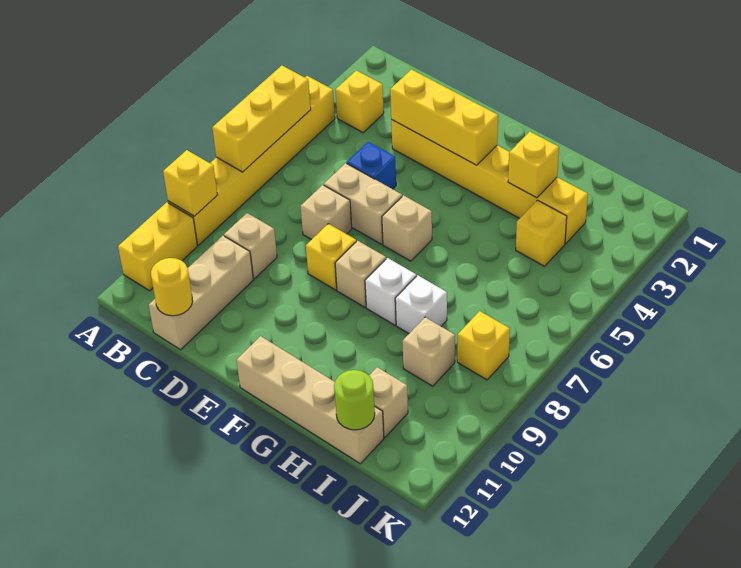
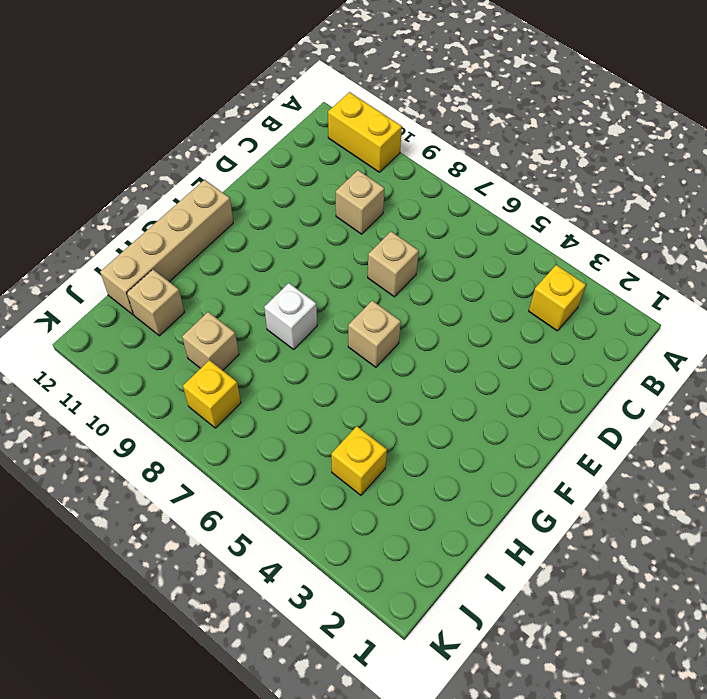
none -> yellow brick A4:A9 level 1
none -> tan brick C10:C12 level 1
none -> yellow brick D3:I3 level 1

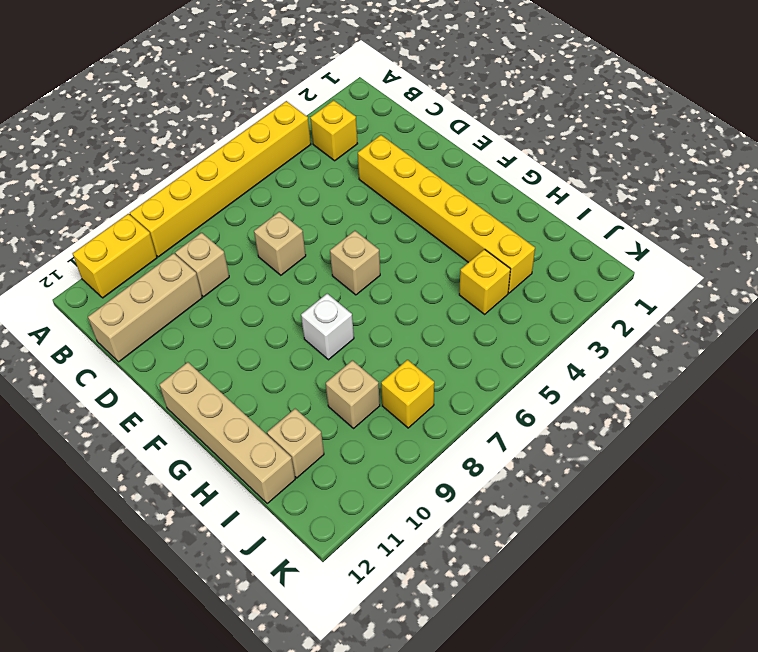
none -> blue brick D5 level 1
none -> tan brick D6:E6 level 1
none -> yellow brick E8 level 1

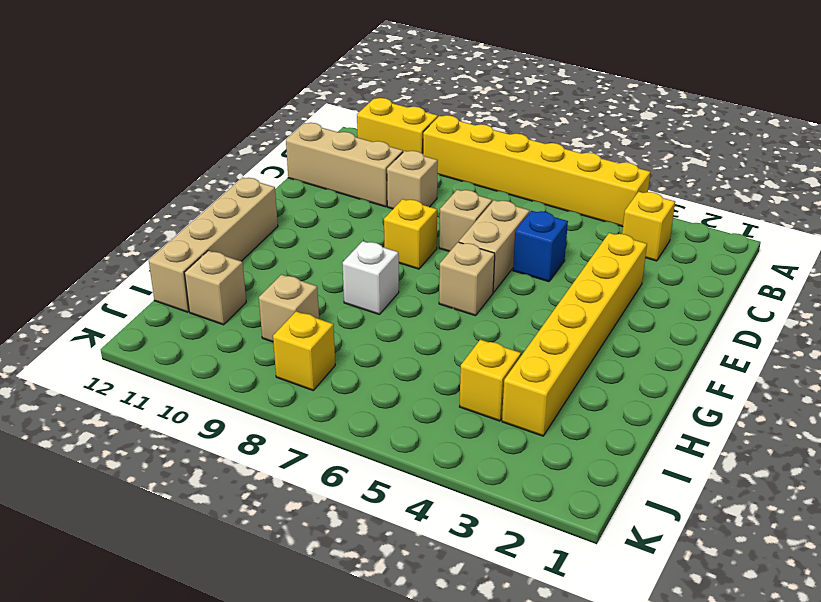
none -> tan brick F8 level 1
none -> white brick H8 level 1
none -> yellow brick A5:A7 level 2

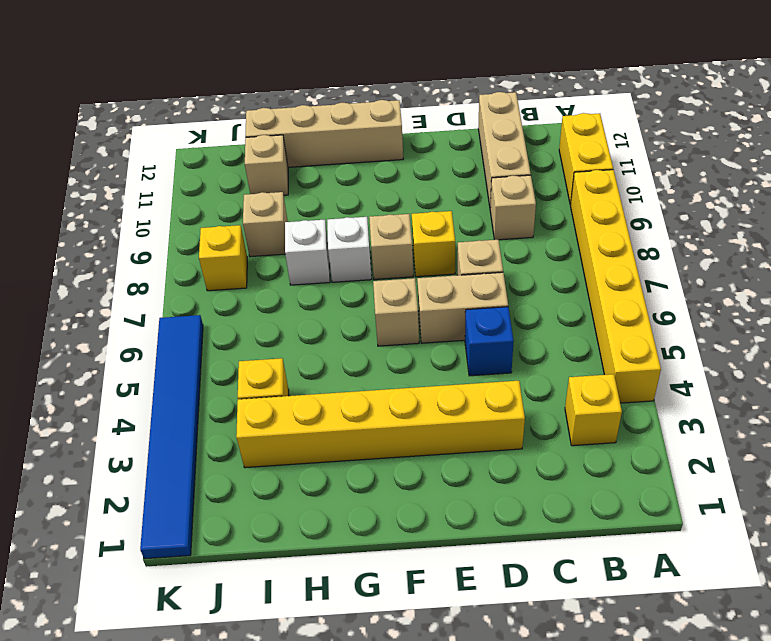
blue tile K1:K6 level 1 -> none
none -> yellow brick A5:A7 level 2
none -> yellow brick A9 level 2
none -> yellow round brick C12 level 2

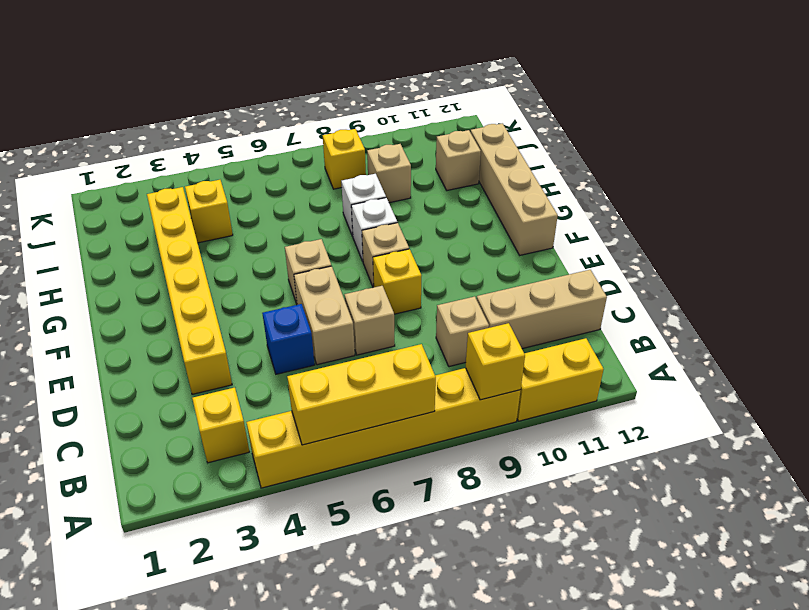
none -> yellow round brick C12 level 2
none -> yellow brick D3:F3 level 2
none -> yellow brick H3 level 2

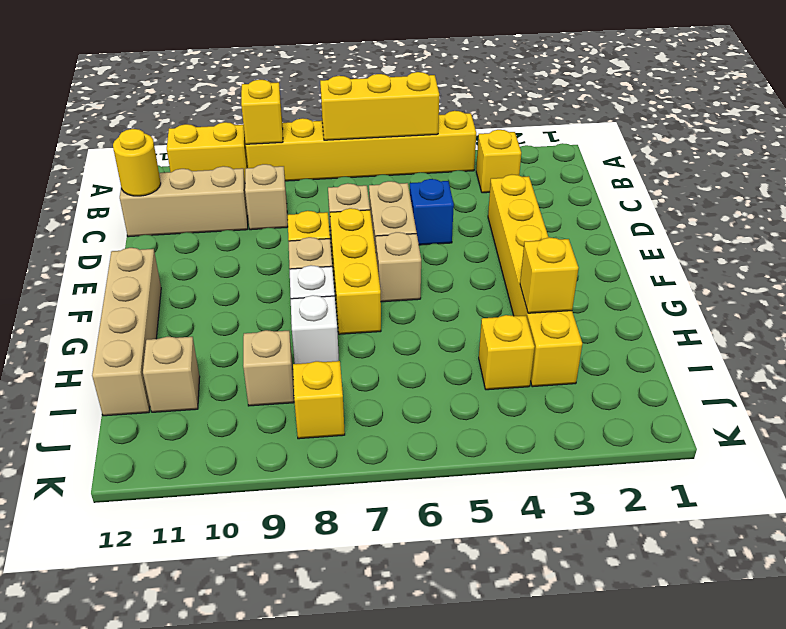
yellow brick E7:G7 level 1 -> yellow brick D3:F3 level 2
none -> lime round brick I12 level 2

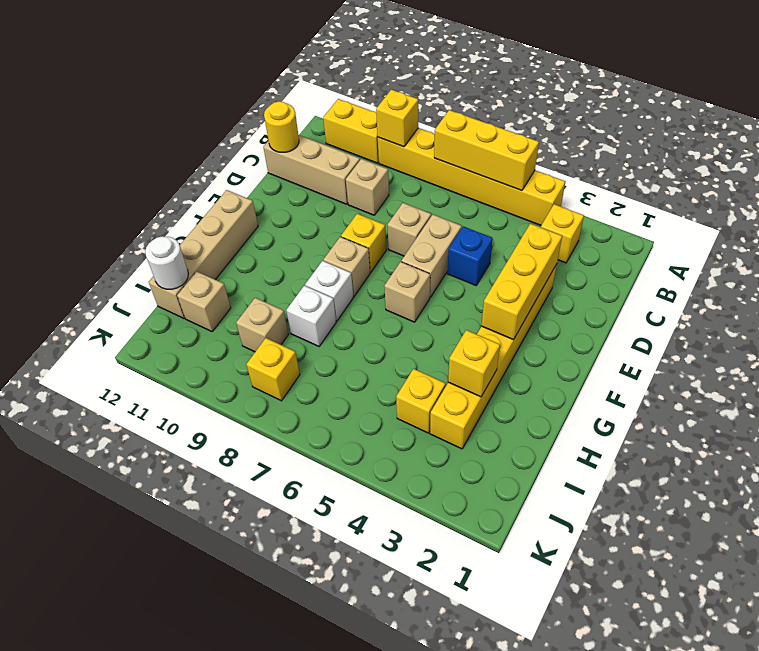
white round brick I12 level 2 -> lime round brick I12 level 2

